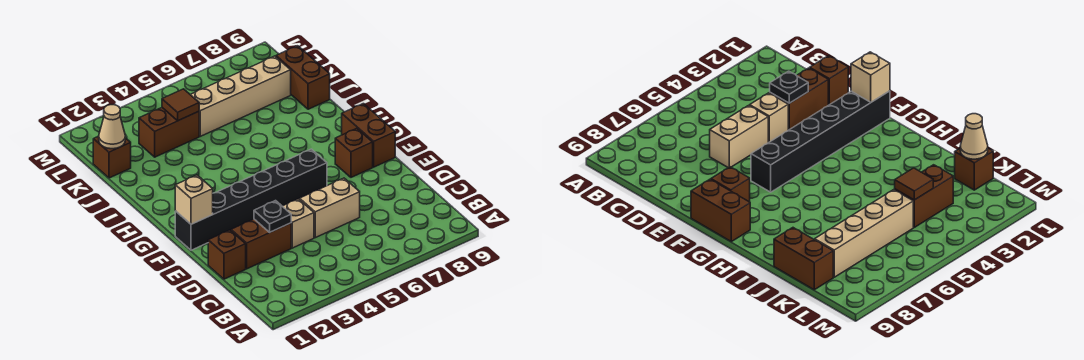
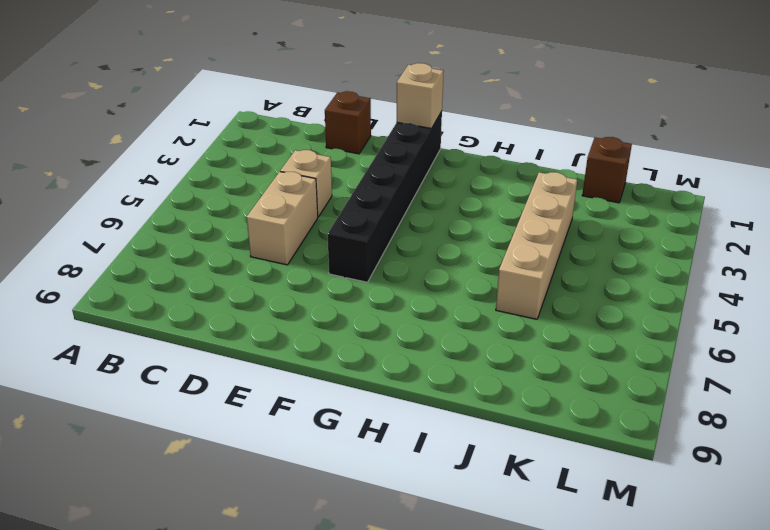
tan brick J3:J6 level 1 -> tan brick K5:K8 level 1
none -> brown brick D2:D3 level 1
none -> brown brick F8 level 1
none -> brown brick F9:G9 level 1

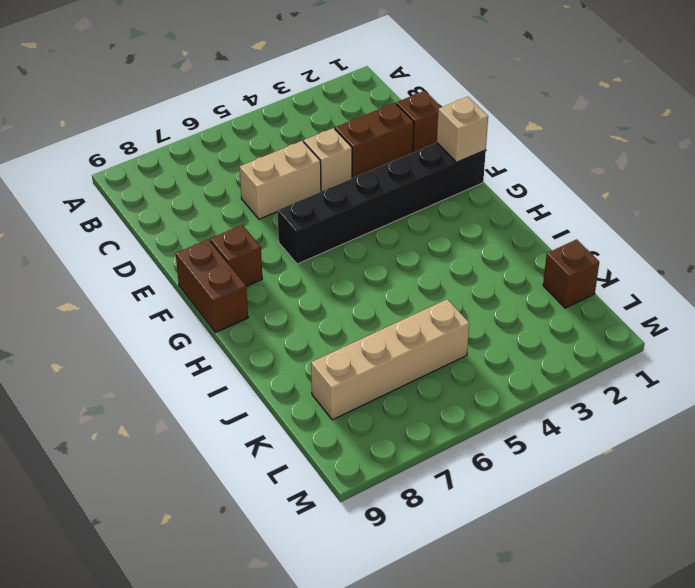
none -> brown brick J9:K9 level 1
none -> brown brick K3:K4 level 1
none -> black plate D3 level 2

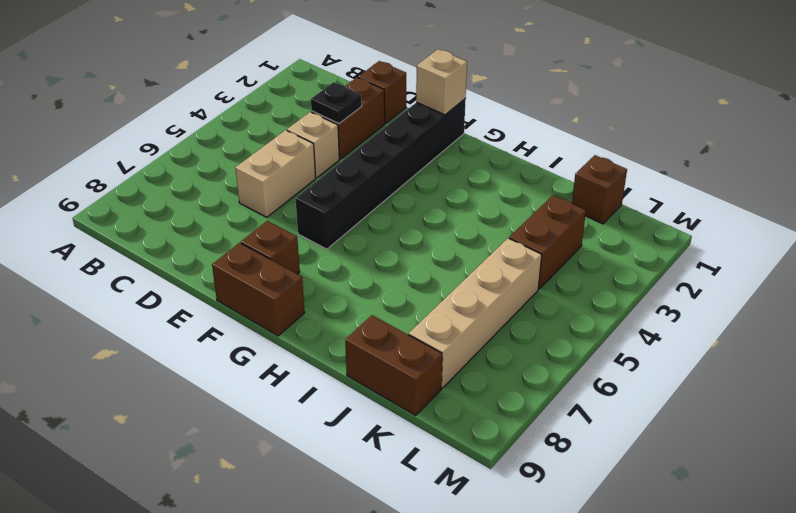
none -> tan cone K1 level 2
none -> brown tile K4 level 2

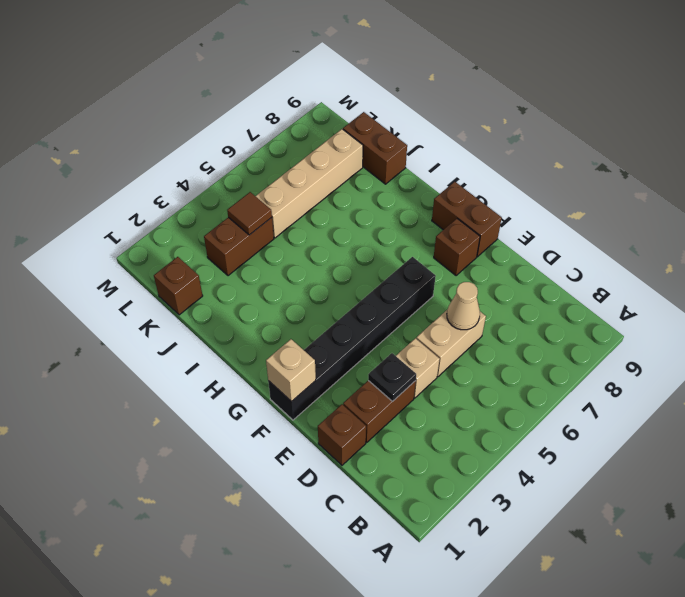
tan cone D6 level 2 -> tan cone K1 level 2

